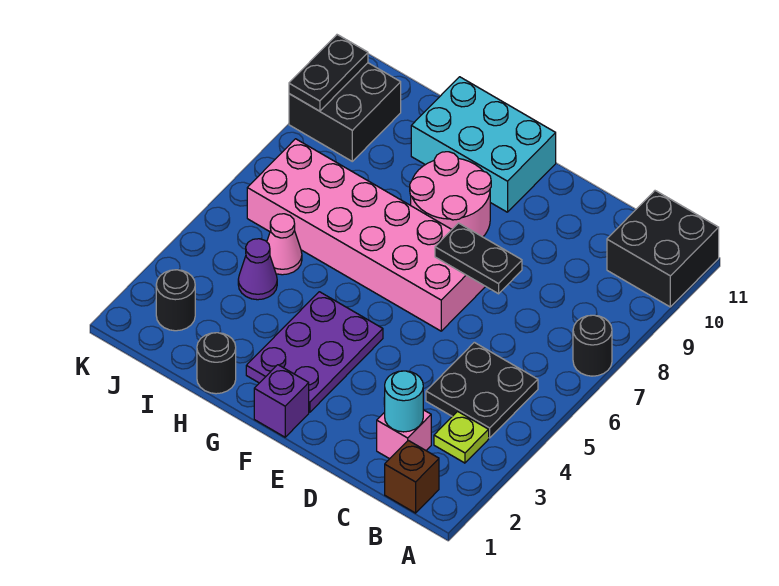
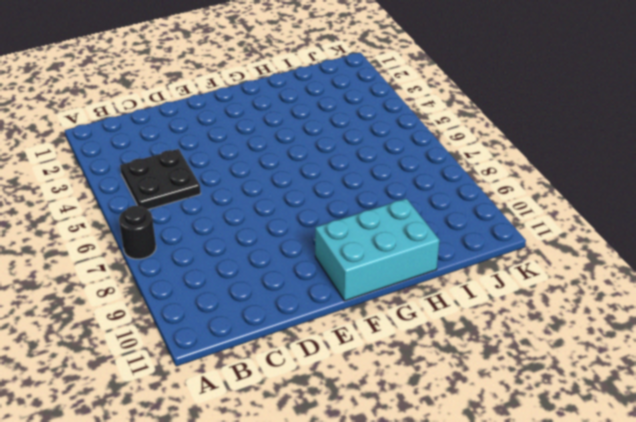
none -> black brick A10:B11 level 1
none -> brown brick B1 level 1
none -> lime plate B3 level 1

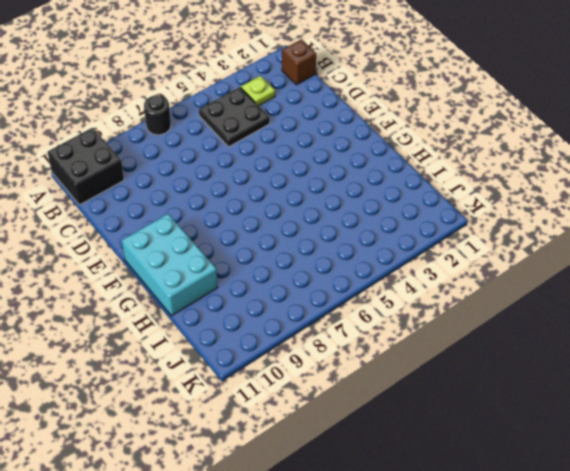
none -> pink brick C2 level 1
none -> pink brick E6:J7 level 1
none -> purple brick F1 level 1

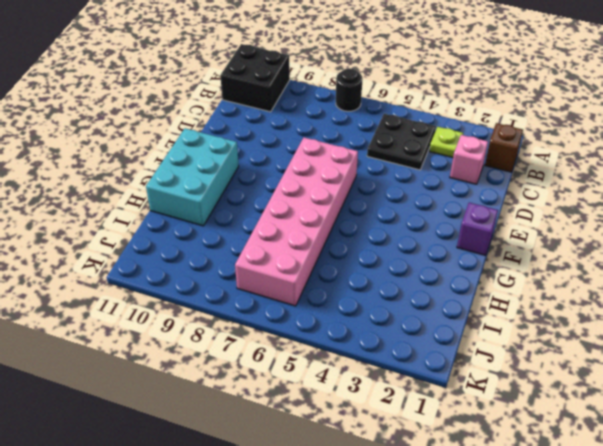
none -> purple plate F2:G4 level 1
none -> pink round brick F8:G9 level 1
none -> black round brick H1 level 1

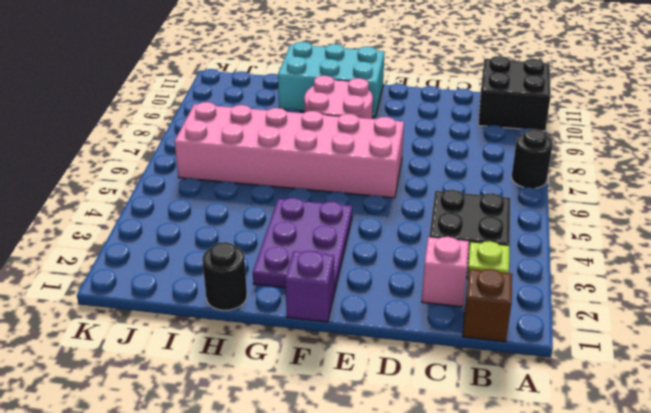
none -> purple cone I4 level 1
none -> pink cone I5 level 1
none -> black round brick J2 level 1

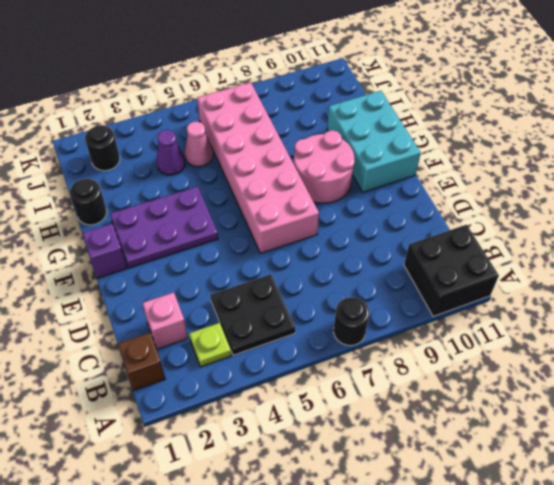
none -> black brick J9:K10 level 1
none -> cyan round brick C2 level 2
none -> black plate D7:E7 level 2

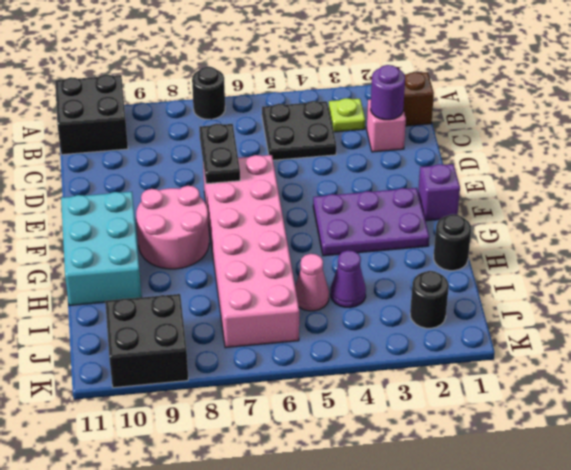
purple round brick C2 level 2 -> cyan round brick C2 level 2
none -> black plate K9:K10 level 2

